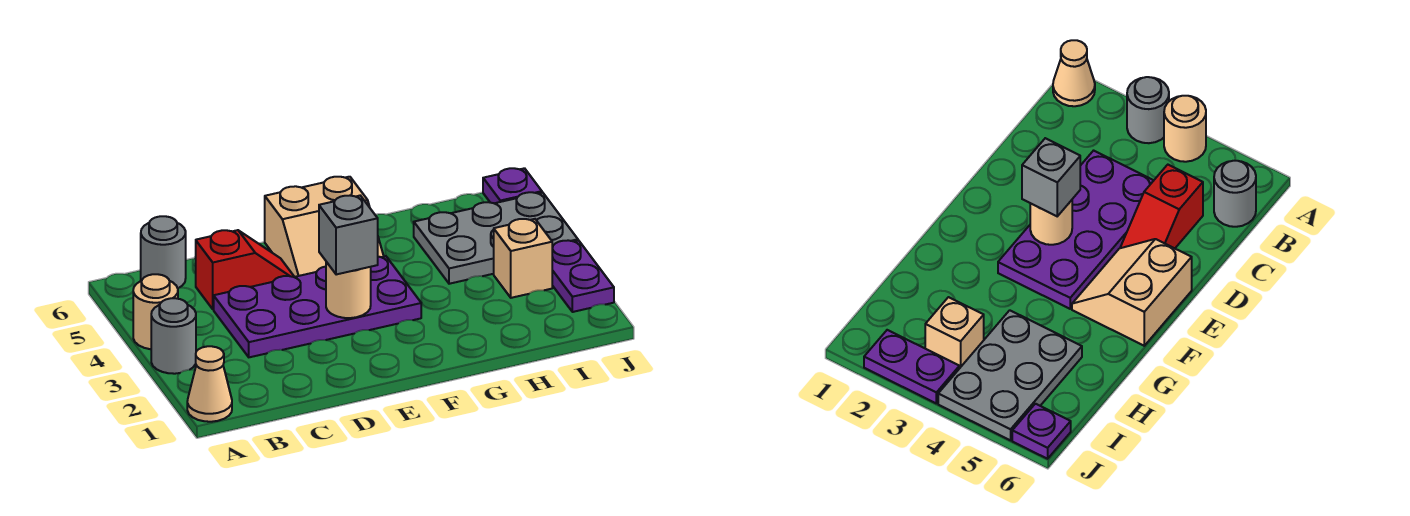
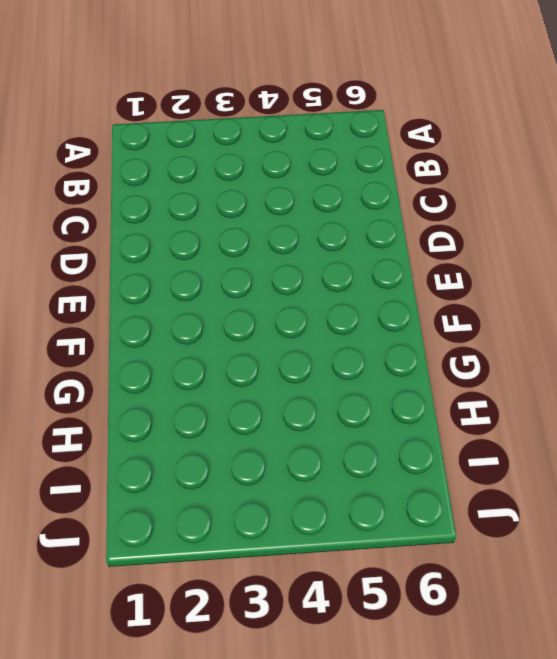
none -> tan cone A1 level 1
none -> grey round brick A3 level 1
none -> tan round brick A4 level 1

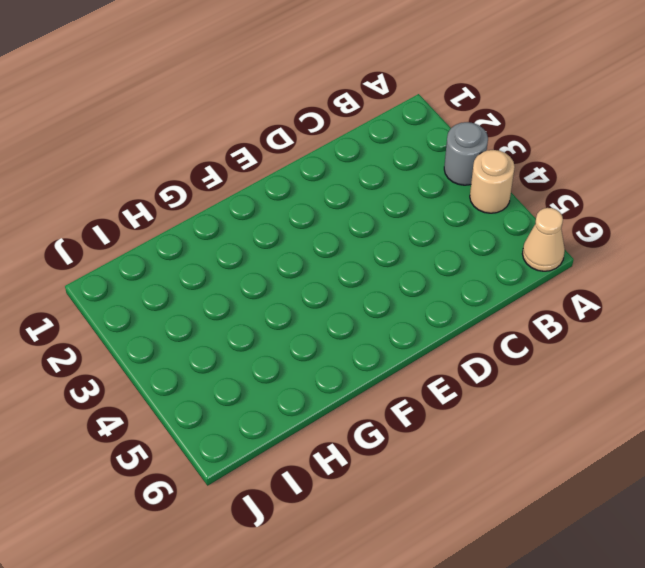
tan cone A6 level 1 -> tan cone A1 level 1
none -> grey round brick B6 level 1
none -> purple plate C3:F4 level 1
none -> red slope C5:D5 level 1 top C

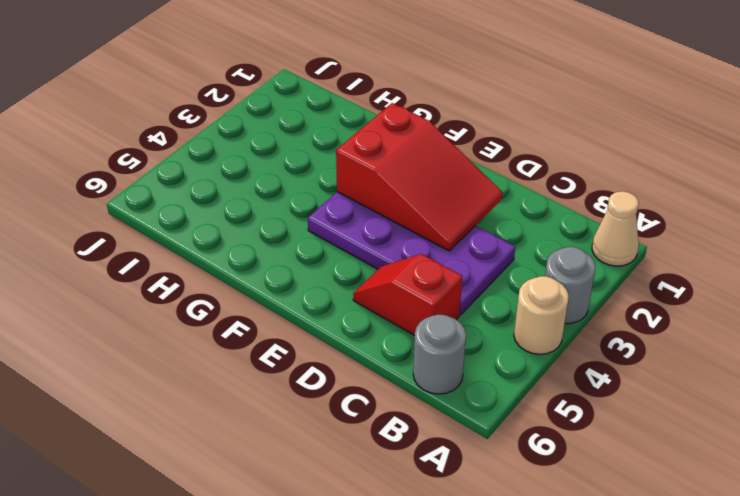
red slope D2:F3 level 2 top F -> tan round brick E3 level 2
none -> tan slope E5:F6 level 1 top 6
none -> grey plate H4:J5 level 1
none -> tan brick I3 level 1

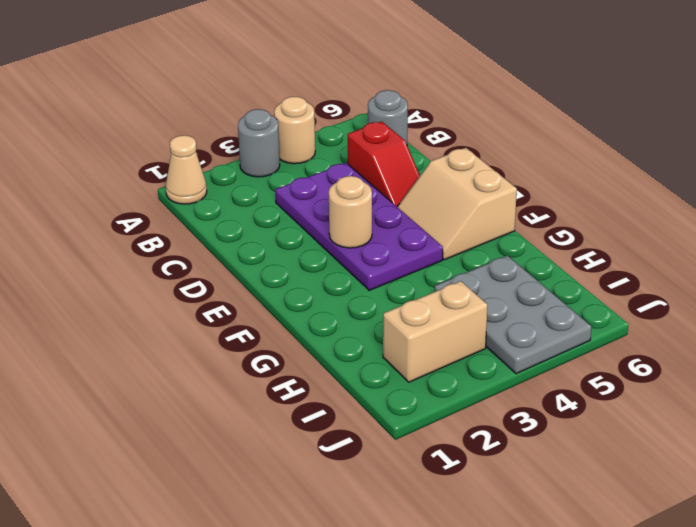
tan brick I2:I3 level 1 -> tan brick I3 level 1
none -> purple plate J2:J3 level 1
none -> purple plate J6 level 1
none -> grey brick E3 level 3

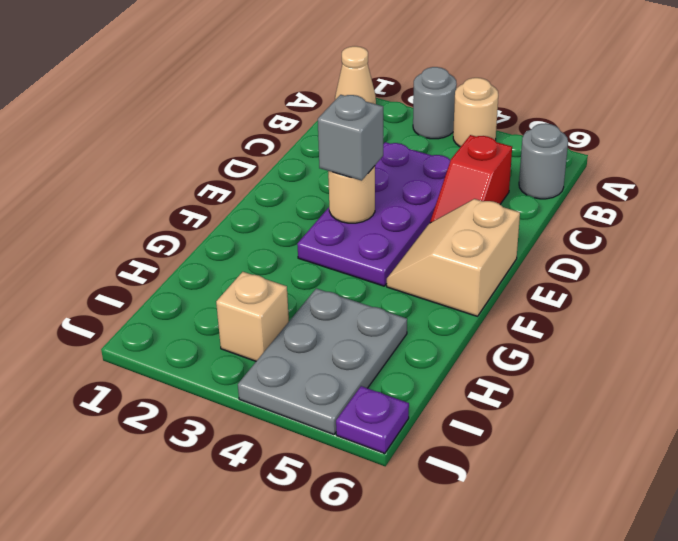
none -> purple plate J2:J3 level 1

